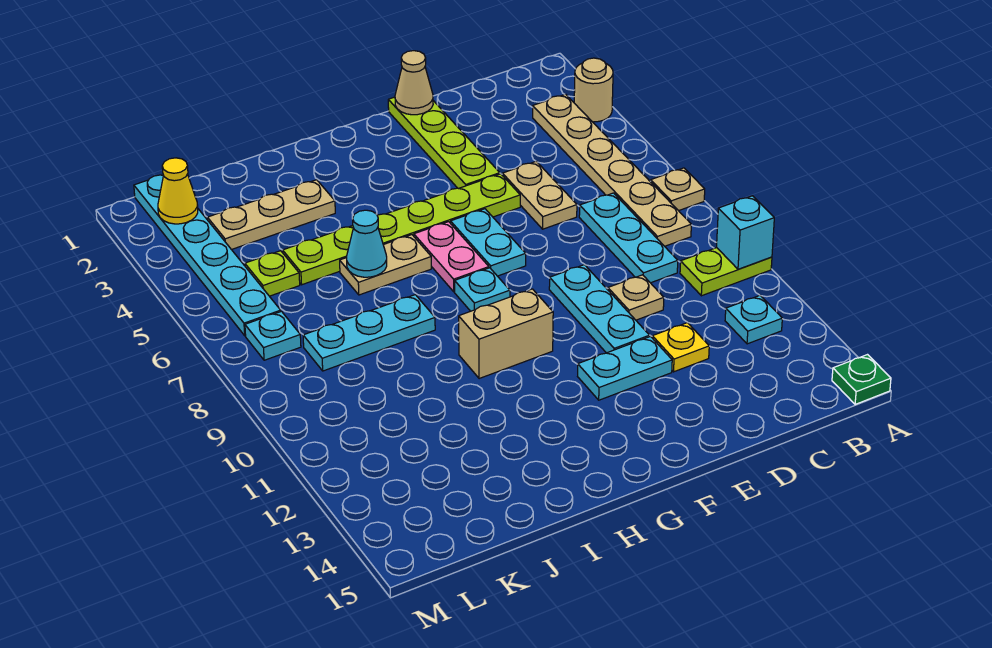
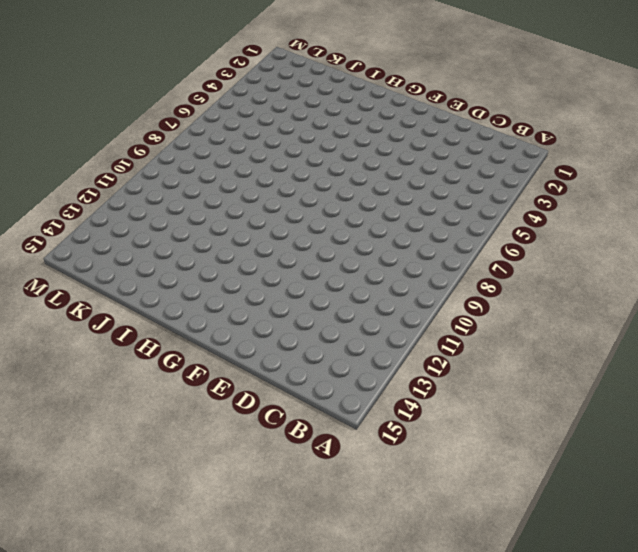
none -> tan round brick A3 level 1
none -> tan plate A7 level 1
none -> lime plate A10:B10 level 1

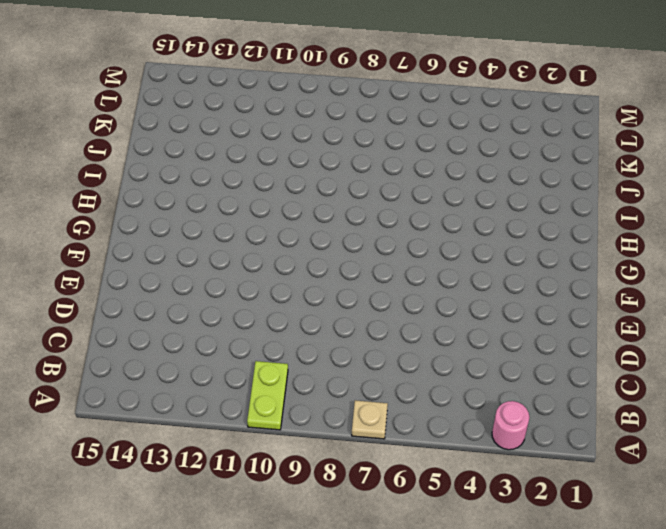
pink round brick A3 level 1 -> tan round brick A3 level 1
none -> green plate A15 level 1
none -> tan plate B3:B8 level 1
none -> cyan plate B12 level 1

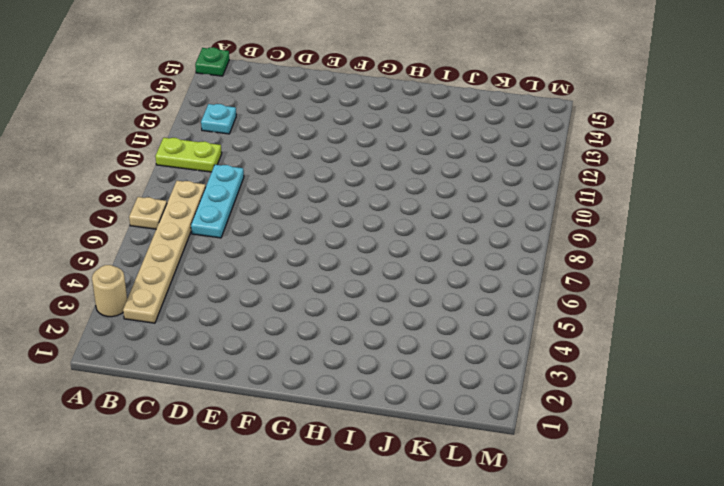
none -> tan plate D5:D6 level 1
none -> tan plate D10 level 1
none -> yellow plate D12 level 1

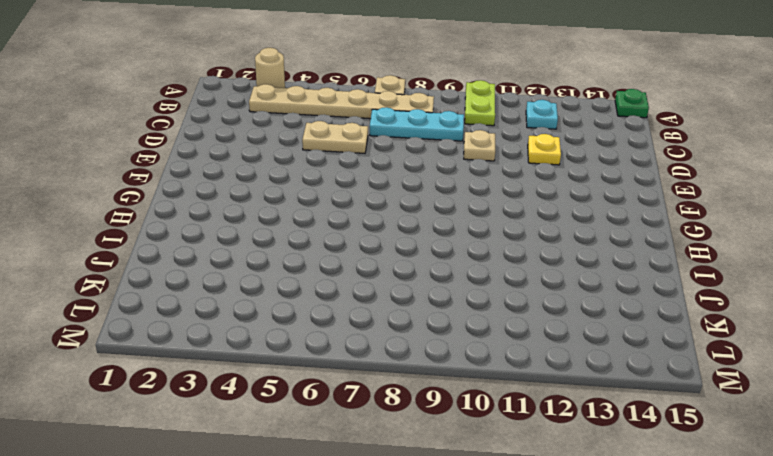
none -> lime plate E1:E4 level 1
none -> lime plate E5:J5 level 1
none -> cyan plate E9:E11 level 1

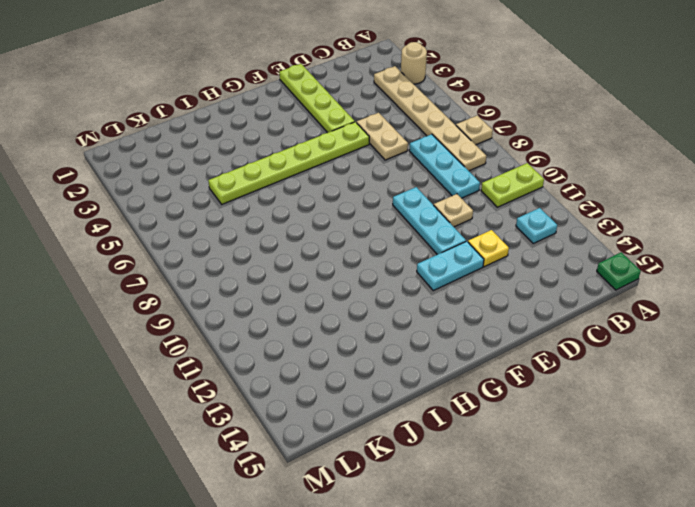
none -> cyan plate F6:F7 level 1
none -> pink plate G6:G7 level 1
none -> cyan plate G8 level 1

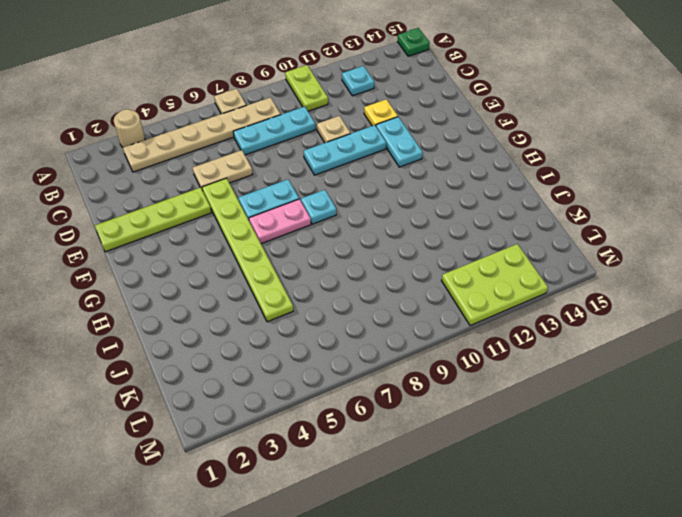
lime plate L11:M13 level 1 -> none
none -> tan brick G10:H10 level 1
none -> tan plate H6:I6 level 1
none -> tan plate I3:K3 level 1

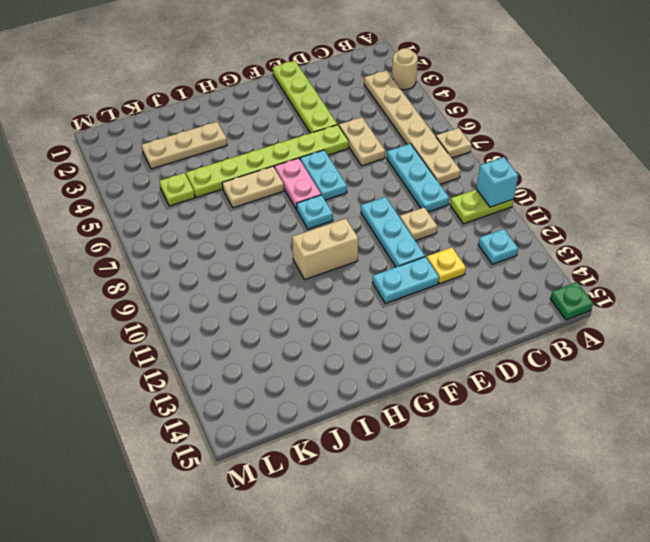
none -> cyan plate I8:K8 level 1
none -> cyan plate L1:L6 level 1
none -> cyan plate L7 level 1

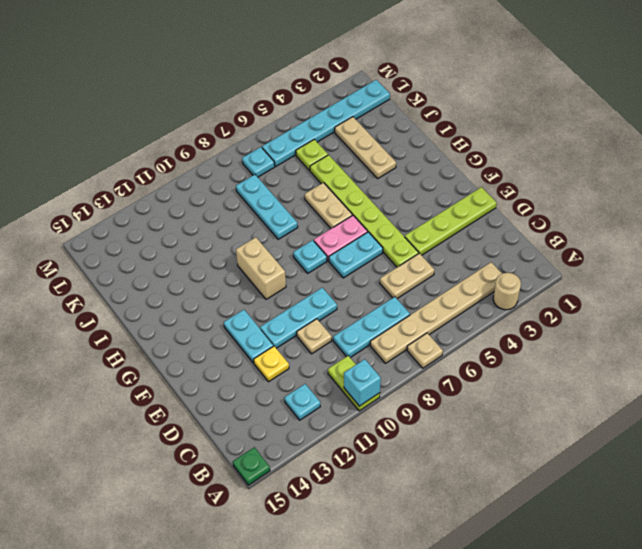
none -> tan cone E1 level 2
none -> cyan cone I6 level 2
none -> yellow cone L2 level 2

